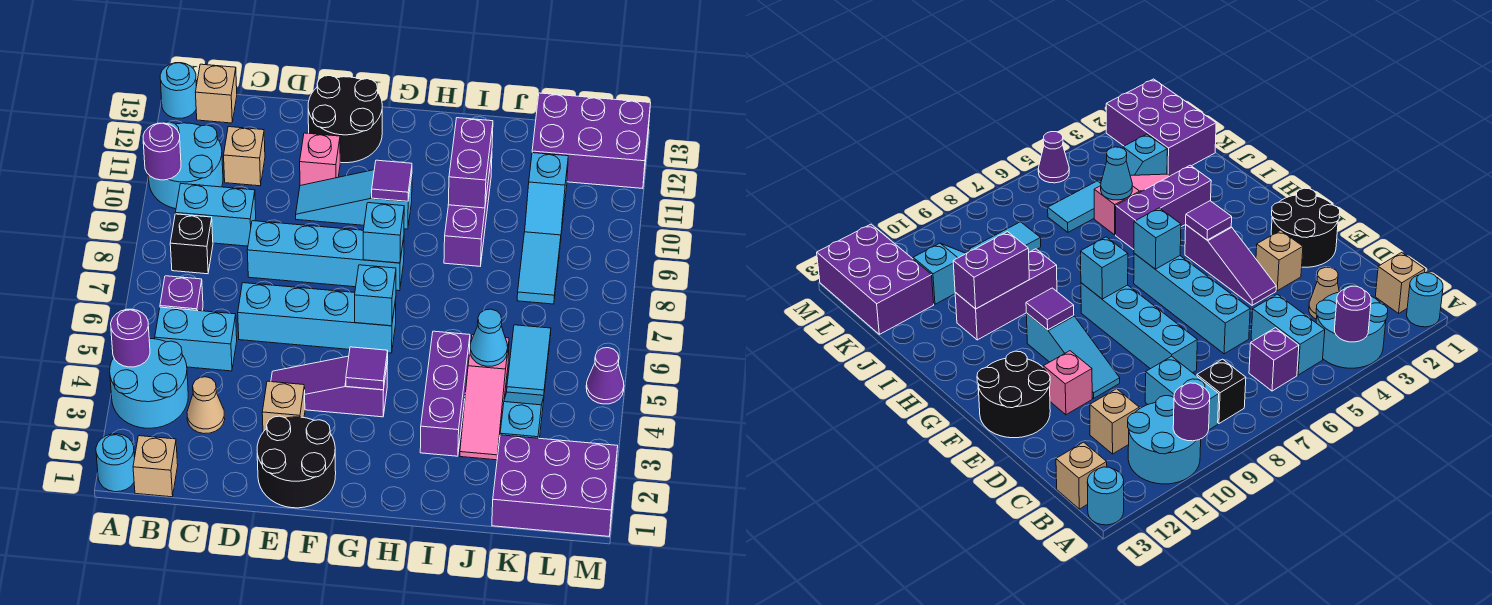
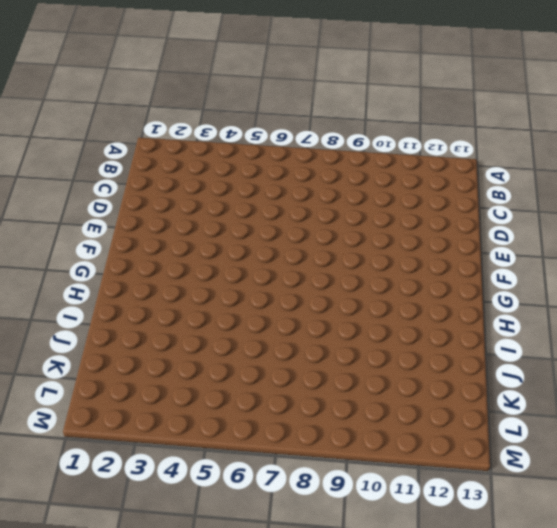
none -> cyan round brick A1 level 1
none -> cyan round brick A3:B4 level 1
none -> cyan round brick A10:B11 level 1
none -> cyan round brick A13 level 1

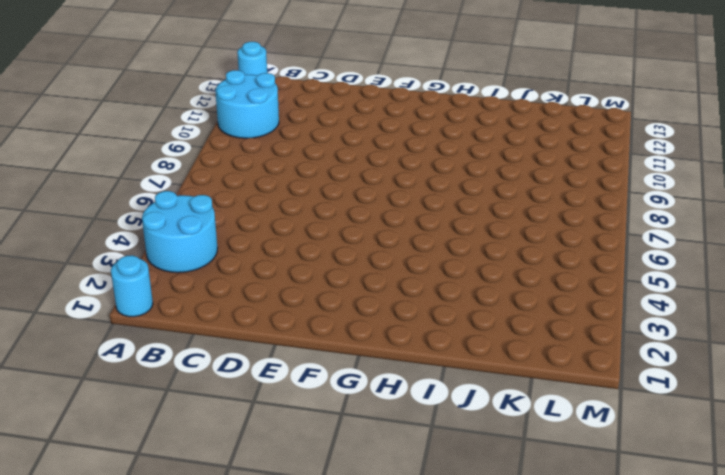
none -> tan brick B1 level 1
none -> cyan brick B5:C5 level 1
none -> purple brick B6 level 1
none -> black brick B8 level 1

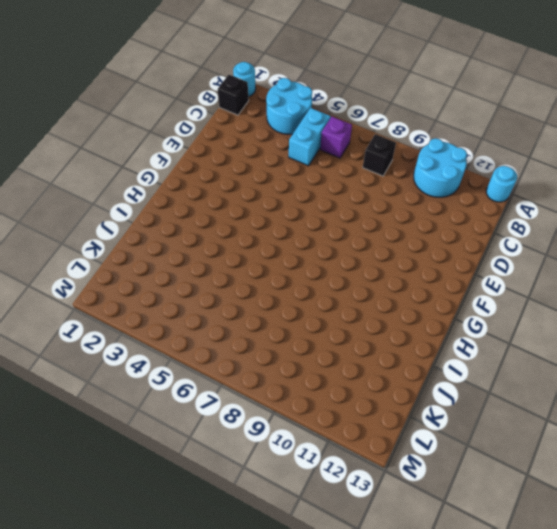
black brick B1 level 1 -> tan brick B1 level 1
none -> cyan brick B9:C9 level 1
none -> tan brick B13 level 1
none -> tan cone C3 level 1
none -> tan brick C11 level 1

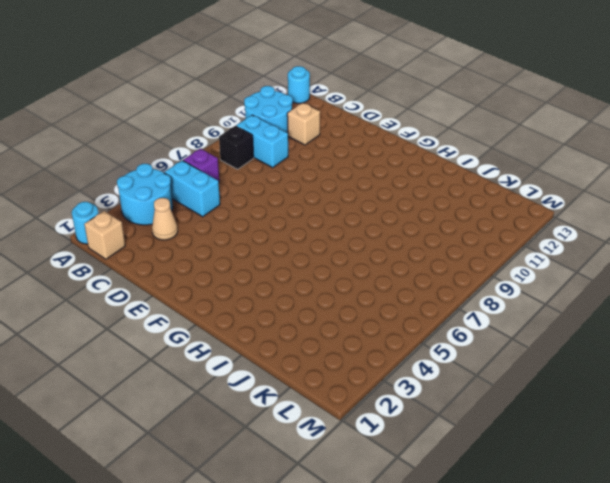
none -> tan brick B13 level 1
none -> cyan brick D6:G6 level 1
none -> cyan brick D8:G8 level 1
none -> black round brick E1:F2 level 1

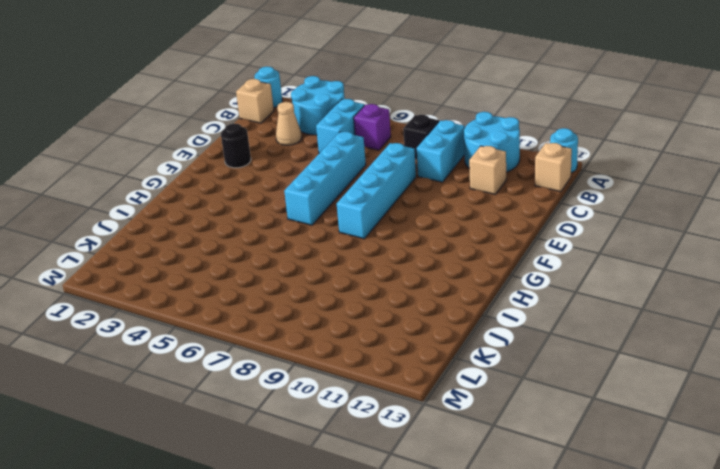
black round brick E2 level 1 -> black round brick E1:F2 level 1
none -> tan brick E3 level 1
none -> purple slope E4:G4 level 1 top G
none -> cyan slope E10:G10 level 1 top G
none -> pink brick E11 level 1

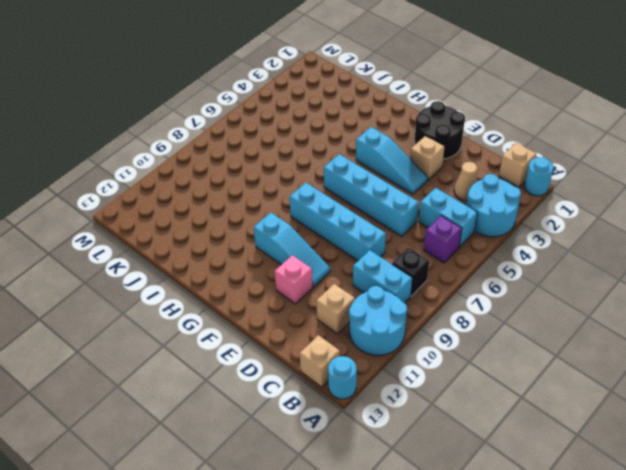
cyan slope E4:G4 level 1 top G -> purple slope E4:G4 level 1 top G
none -> black round brick E12:F13 level 1
none -> purple brick I3:I5 level 1
none -> purple brick I9:I11 level 1
none -> pink slope J3:J5 level 1 top 5

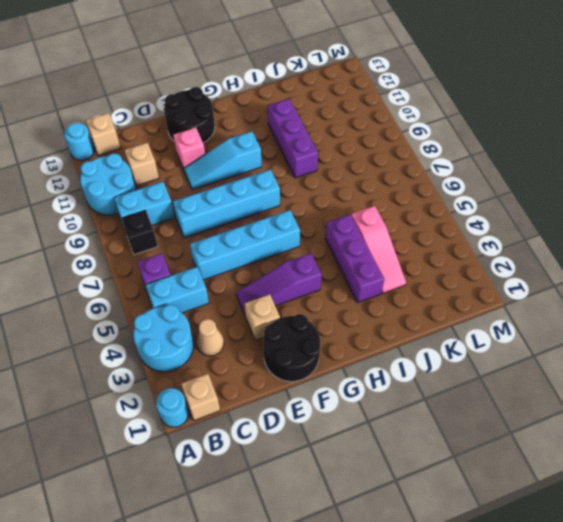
none -> purple brick K1:M2 level 1
none -> cyan slope K3:K4 level 1 top 3
none -> cyan tile K5:K6 level 1
none -> cyan tile K8:K9 level 1

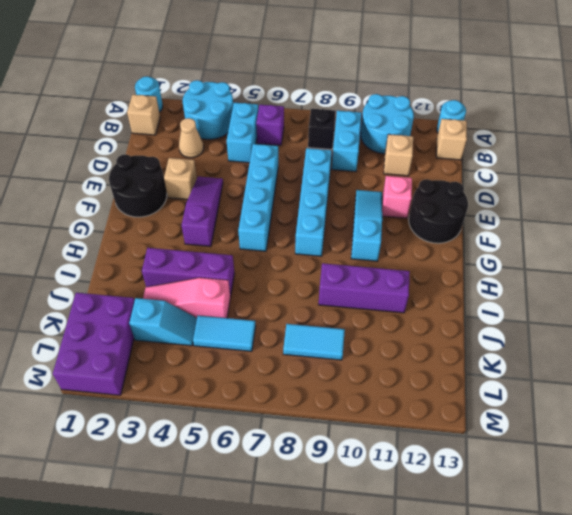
none -> cyan slope K10:K11 level 1 top 11
none -> purple brick K12:M13 level 1
none -> purple cone M5 level 1
none -> purple round brick A4 level 2

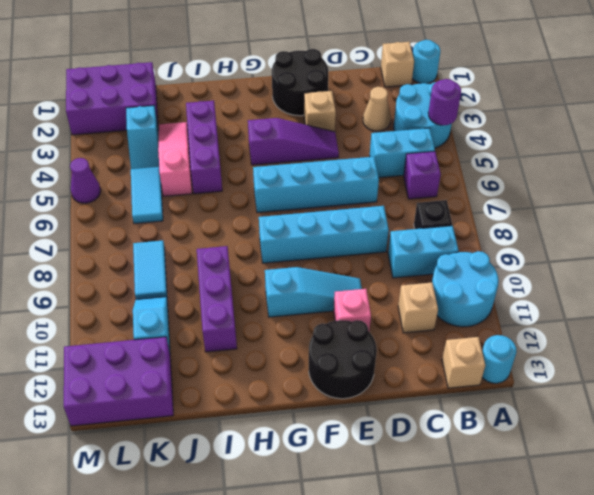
none -> purple round brick A10 level 2
none -> purple tile G4 level 2
none -> cyan brick G6 level 2
none -> cyan brick G8 level 2

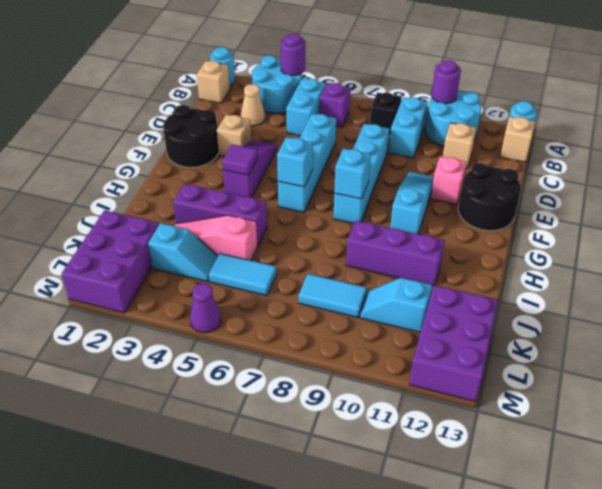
none -> purple tile G10 level 2
none -> purple brick I10:I11 level 2
none -> cyan cone J5 level 2

